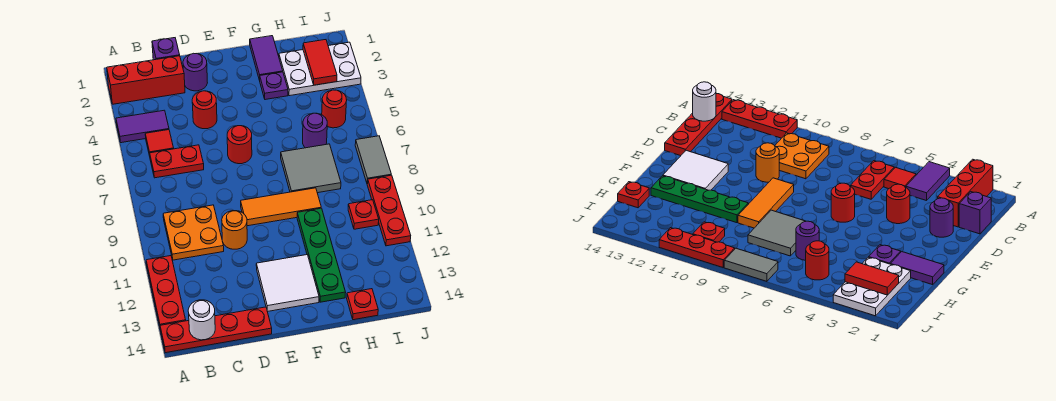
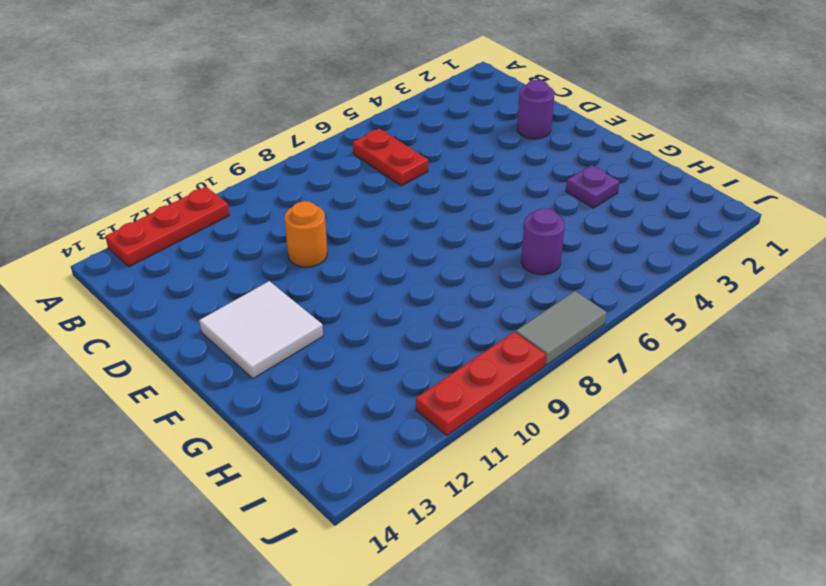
none -> red brick A2:C2 level 1
none -> purple tile A4:B4 level 1
none -> red plate A14:D14 level 1

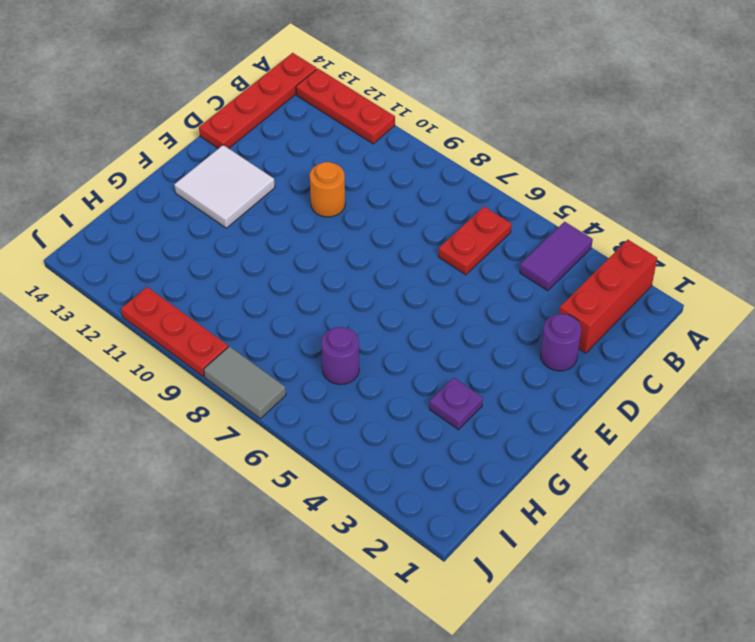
none -> red tile B5 level 1
none -> orange plate B9:C10 level 1
none -> purple brick C1 level 1

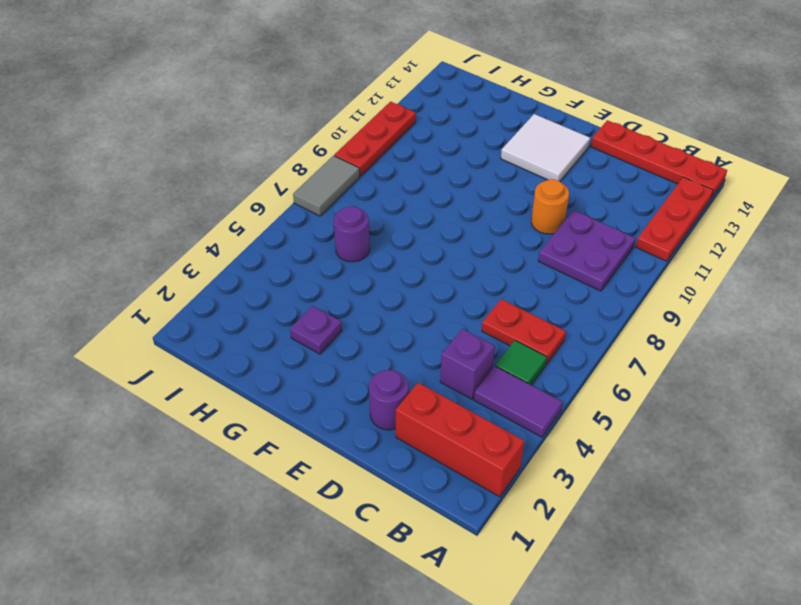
green tile B5 level 1 -> red tile B5 level 1
purple plate B9:C10 level 1 -> orange plate B9:C10 level 1
purple brick C4 level 1 -> purple brick C1 level 1
none -> red round brick D4 level 1
none -> red round brick E6 level 1
none -> orange tile E9:G9 level 1

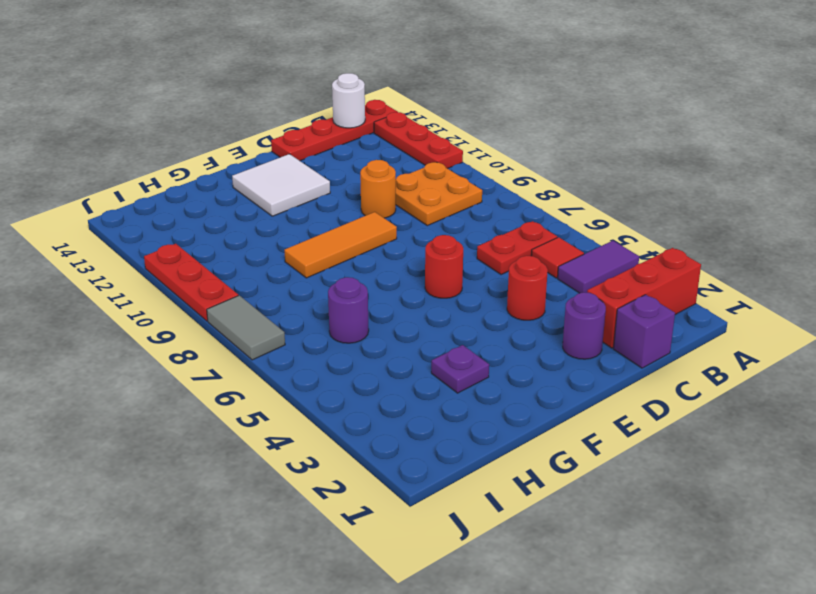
none -> purple tile G1:G2 level 1
none -> grey tile G7:H8 level 1
none -> green plate G10:G13 level 1

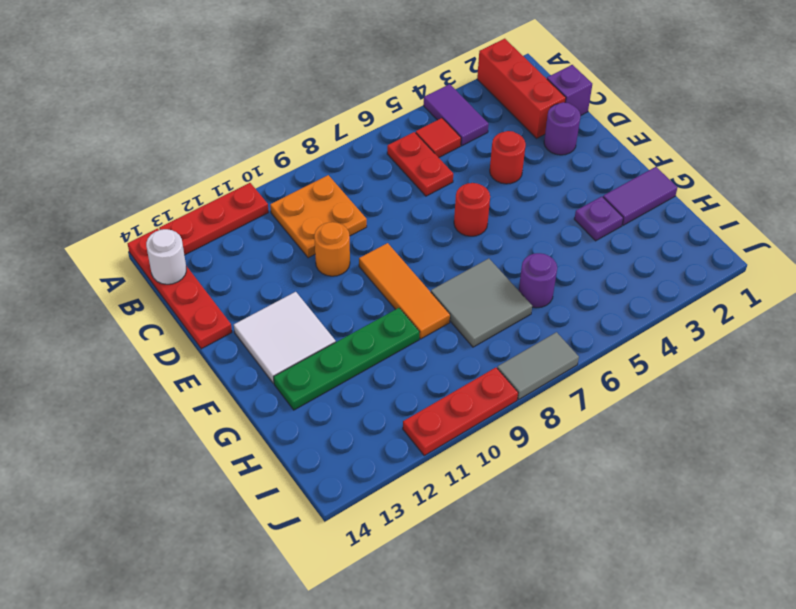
none -> white plate H2:J3 level 1
none -> red plate H14 level 1
none -> red round brick I5 level 1

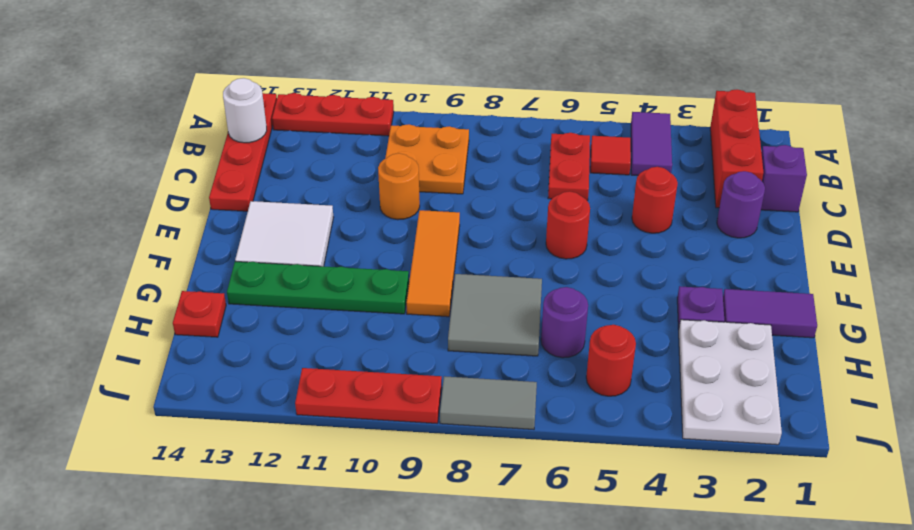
none -> red plate I10 level 1
none -> red tile I2:I3 level 2

